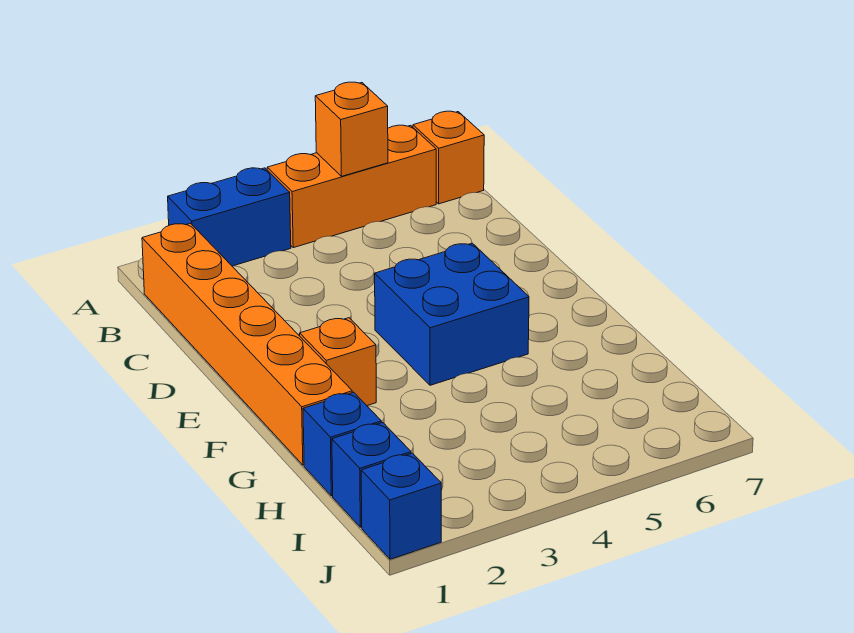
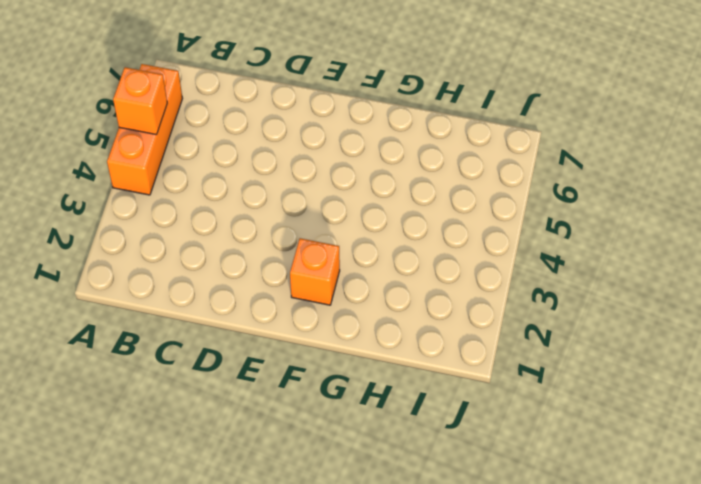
none -> blue brick A2:A3 level 1
none -> orange brick A7 level 1

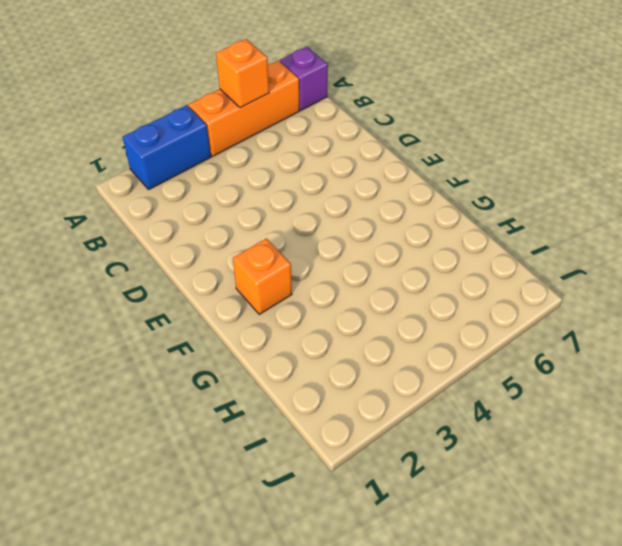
purple brick A7 level 1 -> orange brick A7 level 1
none -> orange brick B1:G1 level 1
none -> blue brick E4:F5 level 1

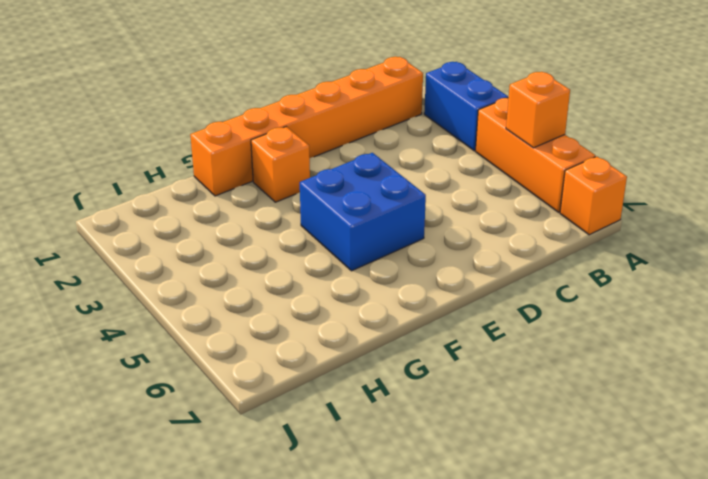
none -> blue brick H1 level 1
none -> blue brick I1 level 1

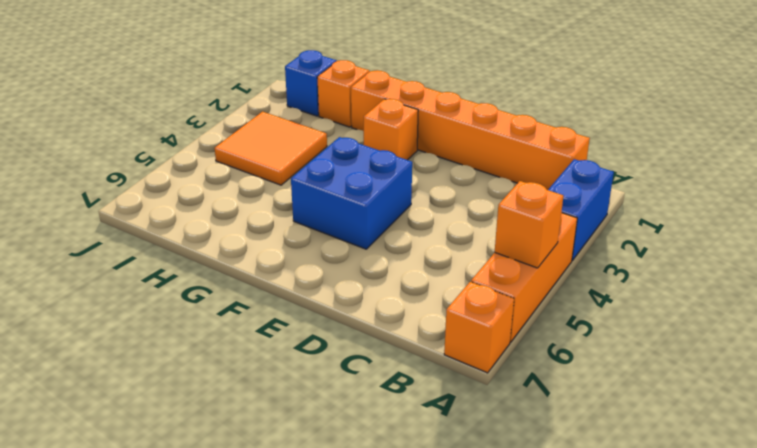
orange brick H1 level 1 -> blue brick H1 level 1
orange tile H3:I4 level 1 -> none
none -> blue brick J1 level 1

